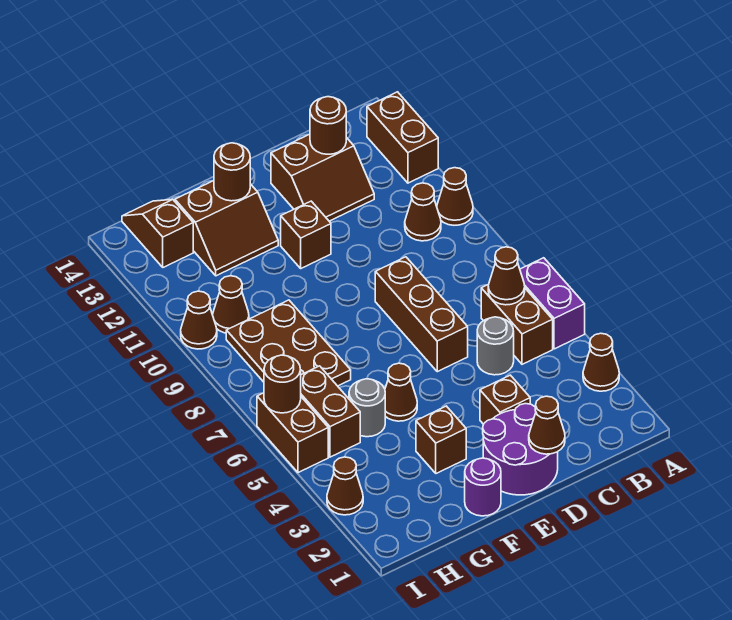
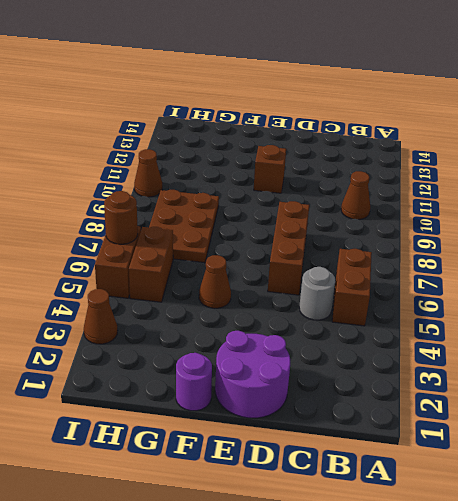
none -> brown cone A3 level 1
none -> purple brick A5:A6 level 1
none -> brown cone A10 level 1

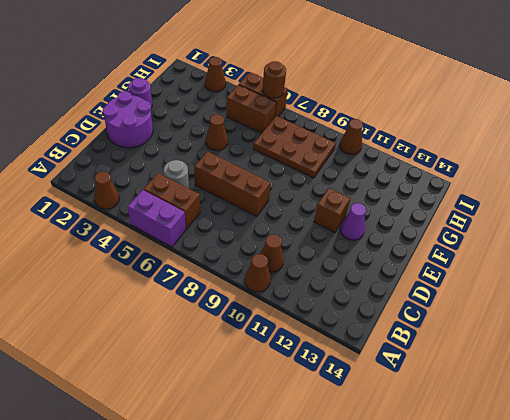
purple cone E12 level 1 -> none
none -> brown brick A12:A13 level 1
none -> brown slope C12:D13 level 1 top 13
none -> brown brick D3 level 1

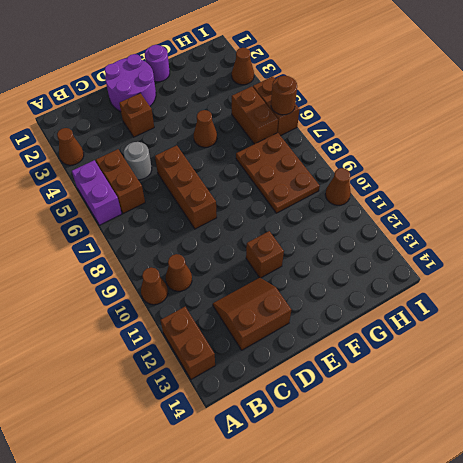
none -> brown brick F3 level 1
none -> brown slope F12:G13 level 1 top 13
none -> grey round brick G5 level 1

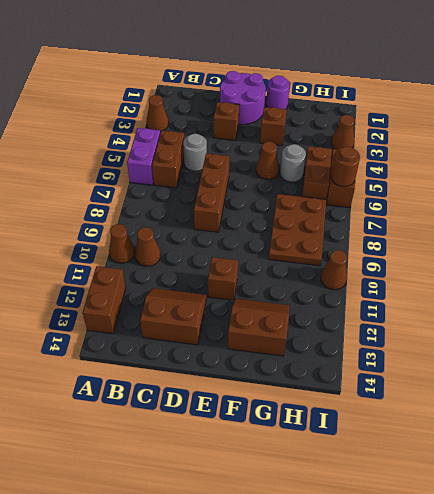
none -> brown cone H10 level 1
none -> brown slope H13:H14 level 1 top 13
none -> brown cone B6 level 2

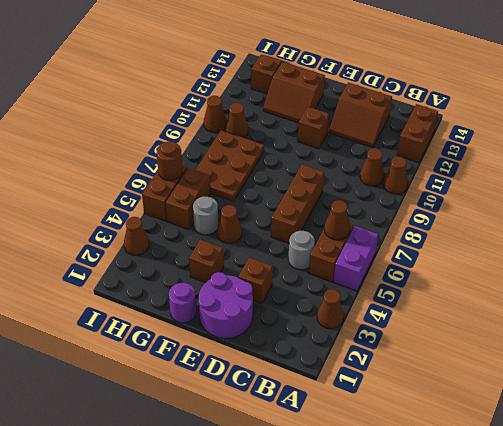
none -> brown round brick C13 level 2
none -> brown cone D1 level 2
none -> brown round brick F13 level 2

